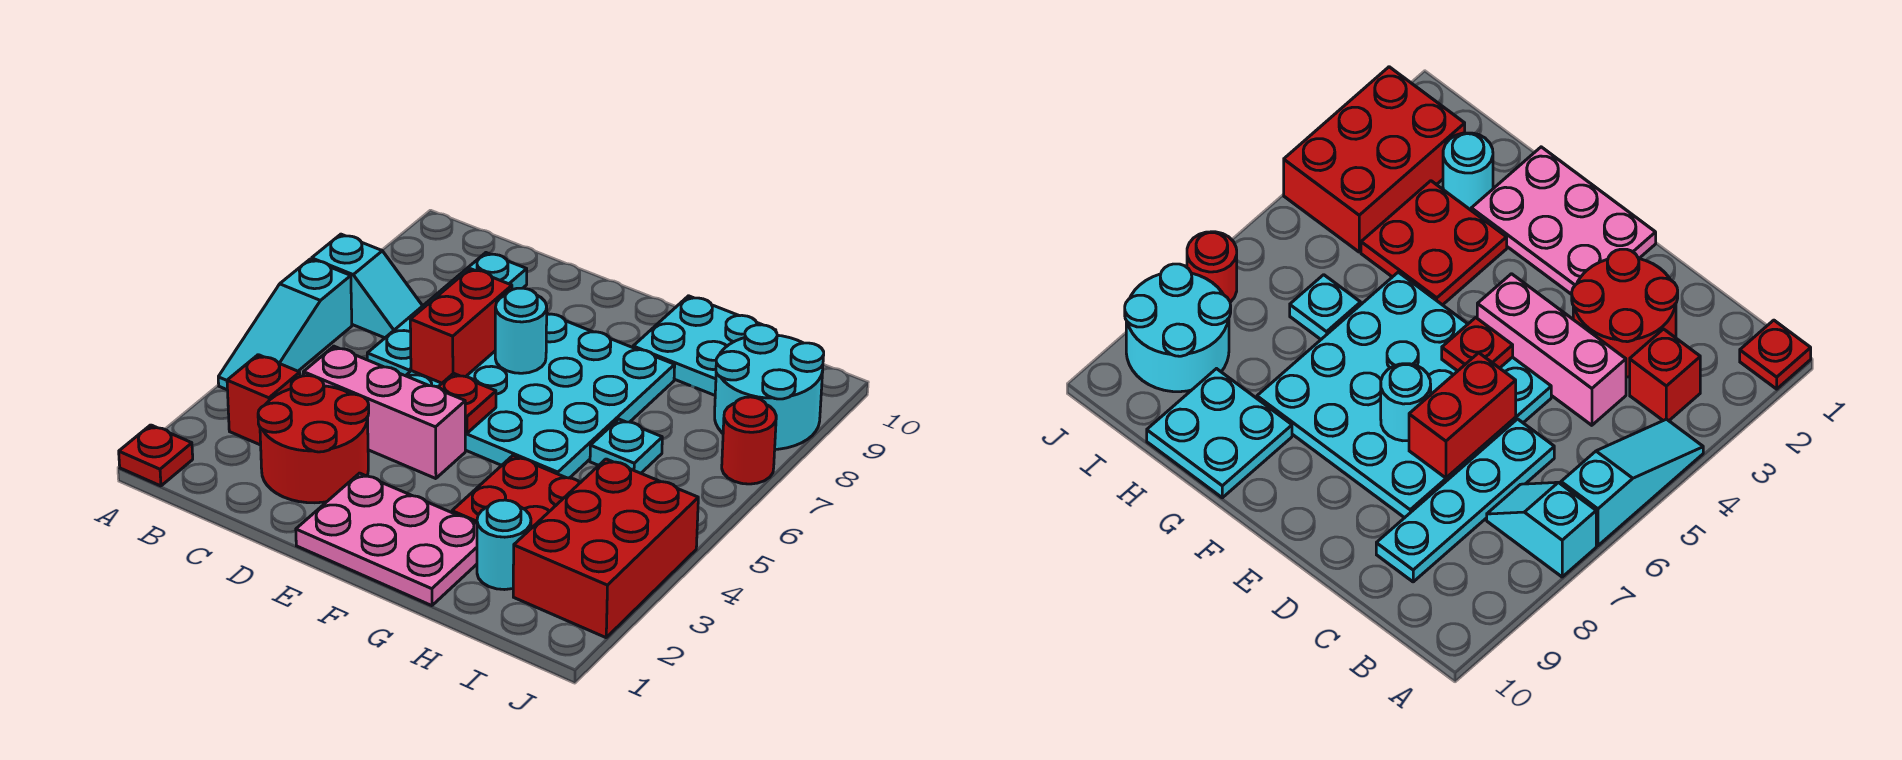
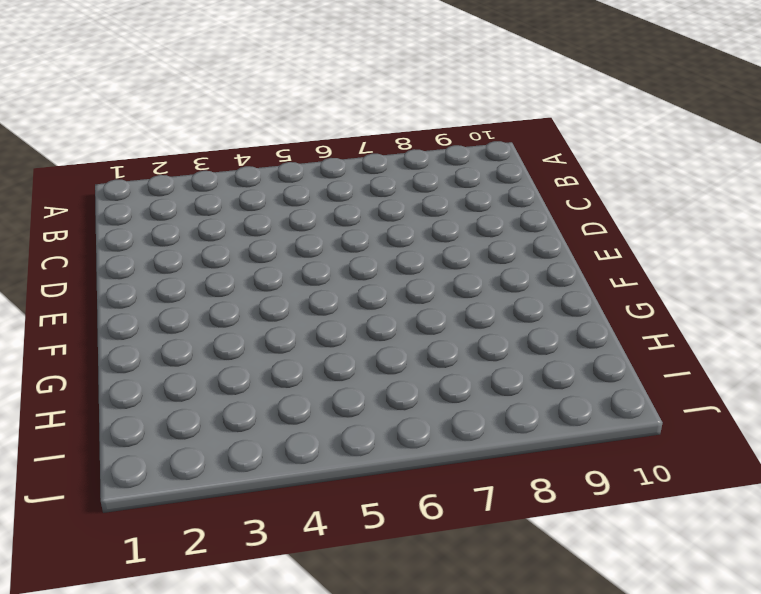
none -> red plate A1 level 1
none -> cyan slope A4:A6 level 1 top 6
none -> cyan slope A7:B7 level 1 top A

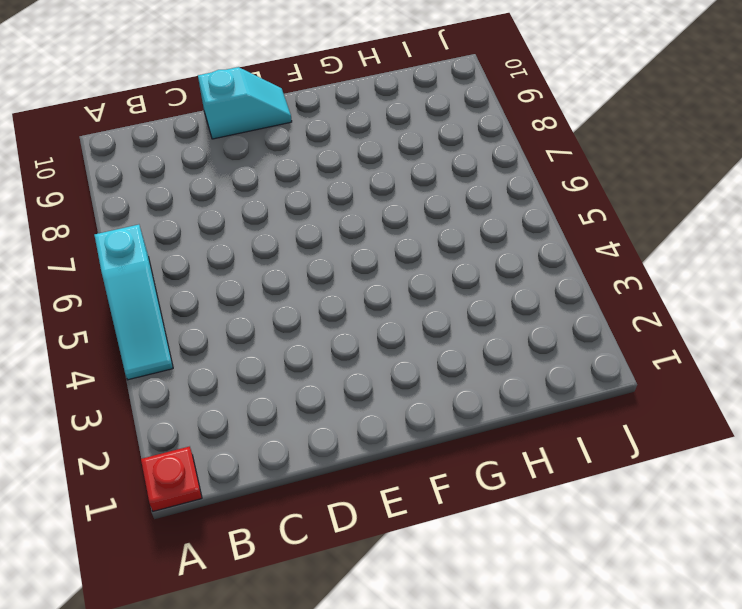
cyan slope D10:E10 level 1 top D -> cyan slope A7:B7 level 1 top A
none -> red brick B3 level 1
none -> red round brick C2:D3 level 1
none -> pink brick C4:E4 level 1

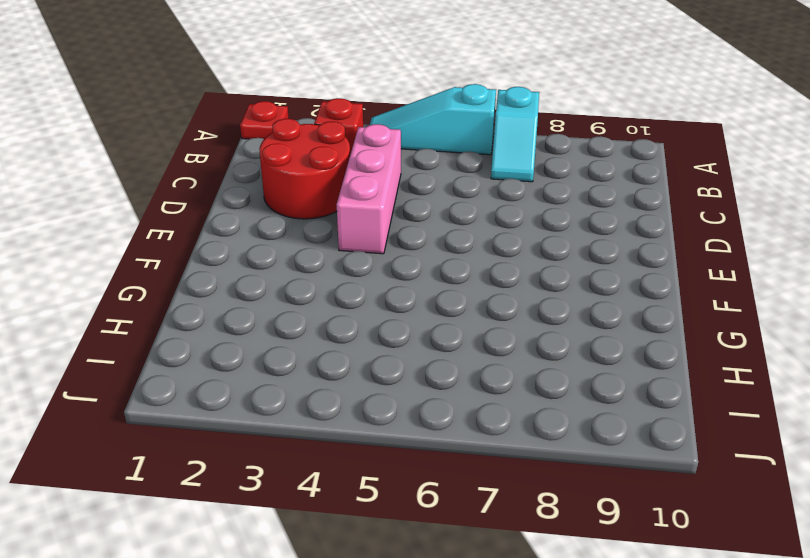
none -> cyan plate C6:C9 level 1
none -> cyan plate D5:G8 level 1
none -> pink plate E1:G2 level 1

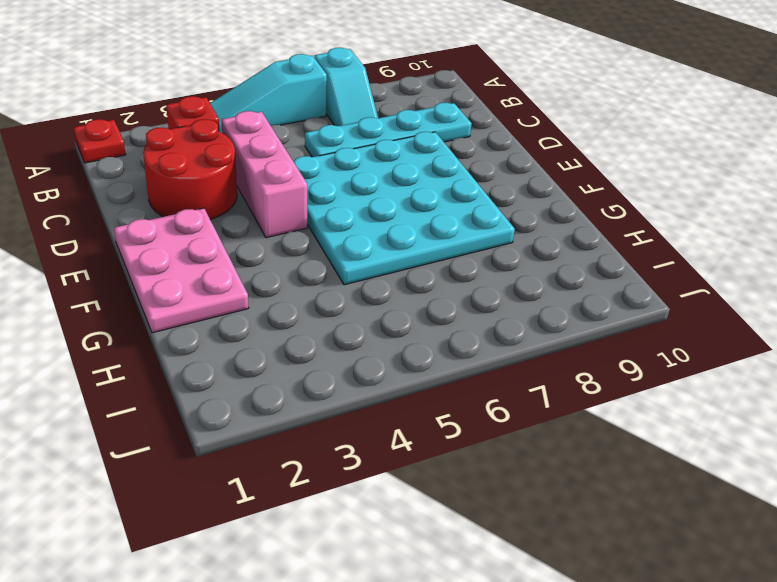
none -> red plate G3:H4 level 1
none -> cyan plate G9:H10 level 1
none -> cyan round brick H2 level 1

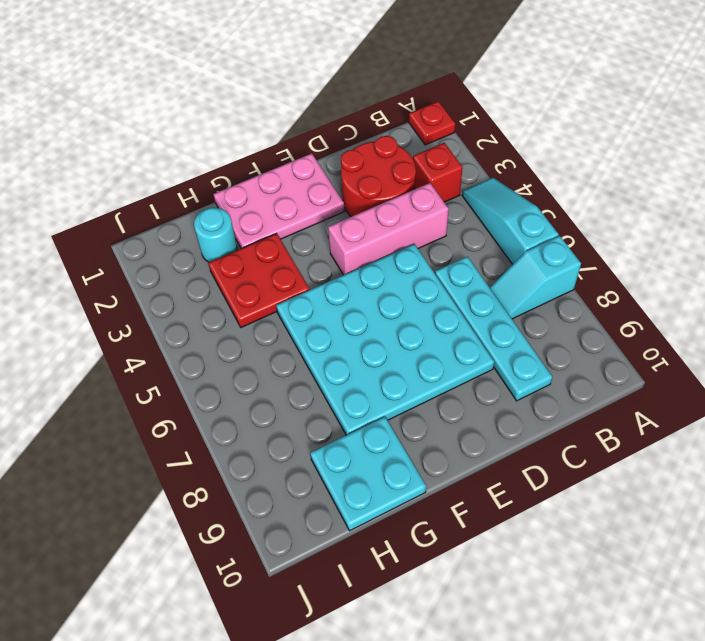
none -> cyan plate H6 level 1
none -> red brick I2:J4 level 1
none -> cyan round brick I8:J9 level 1

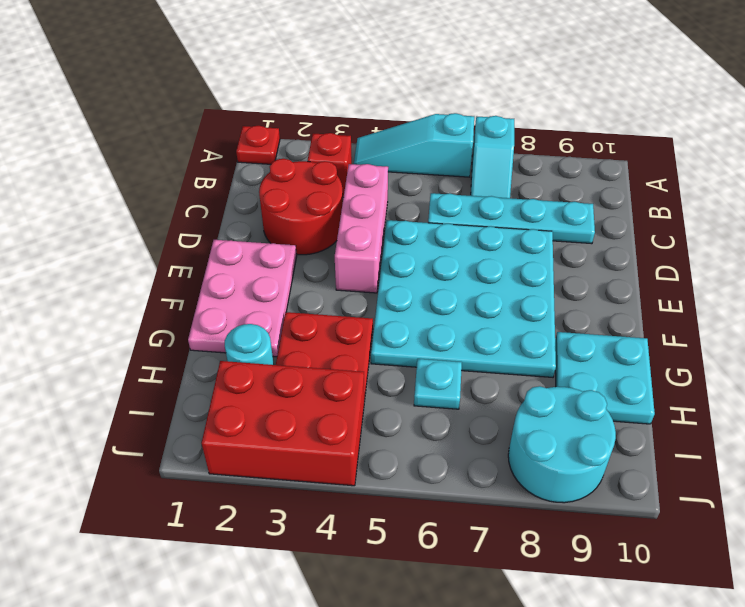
none -> red round brick J7 level 1
none -> red brick D6:D7 level 2
none -> red plate E5 level 2

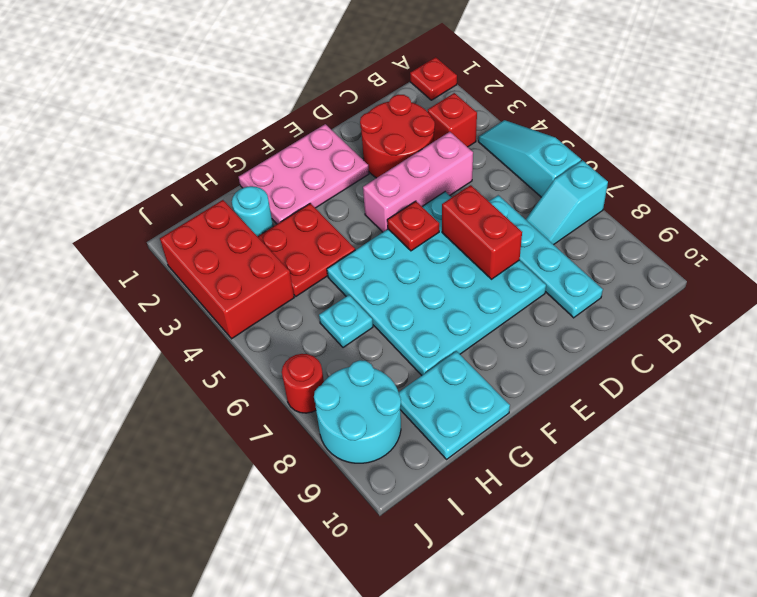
none -> cyan round brick E7 level 2

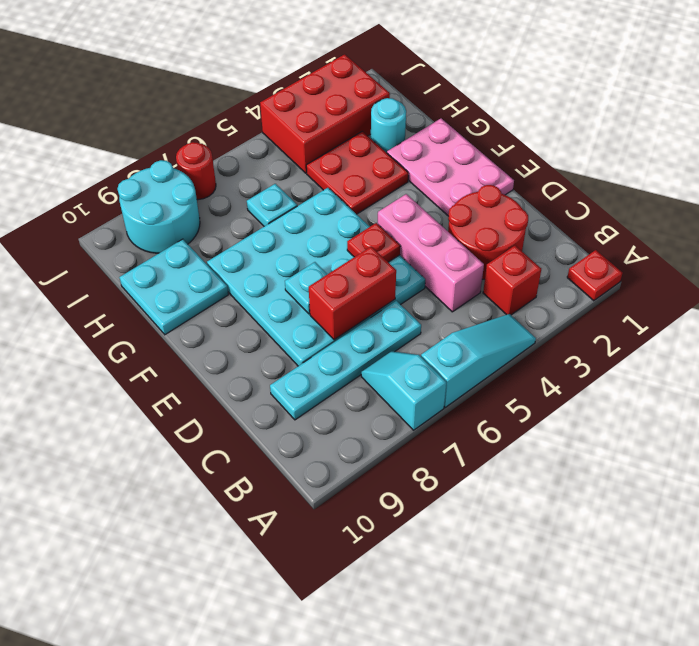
cyan plate E7 level 2 -> cyan round brick E7 level 2

